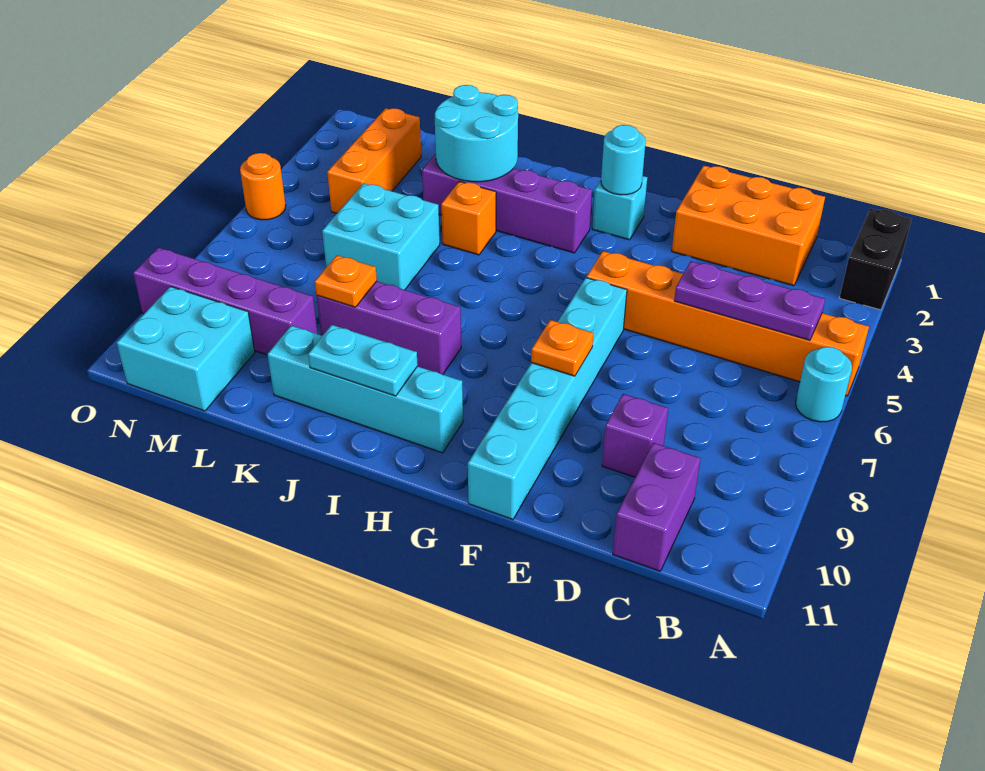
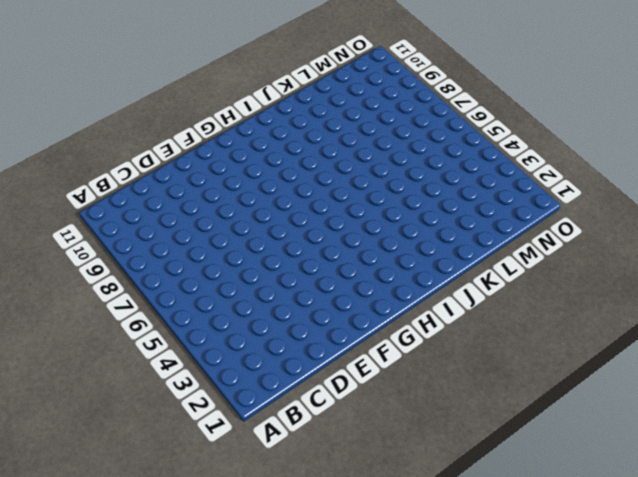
none -> black brick A1:A2 level 1
none -> orange brick A5:F5 level 1
none -> cyan round brick A6 level 1

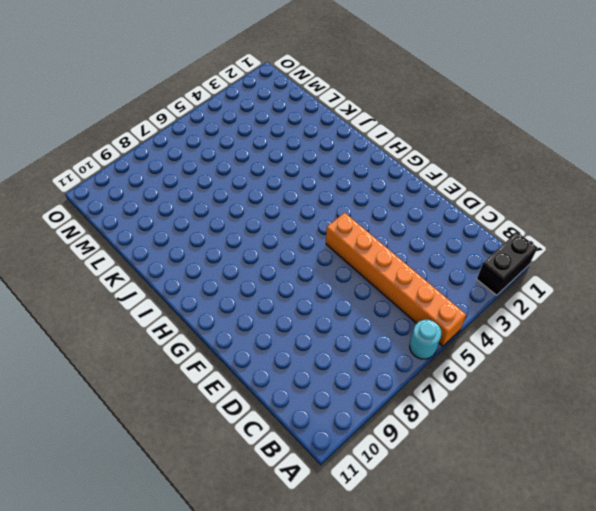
none -> orange brick C1:E2 level 1
none -> purple brick C10:C11 level 1
none -> purple brick D9 level 1

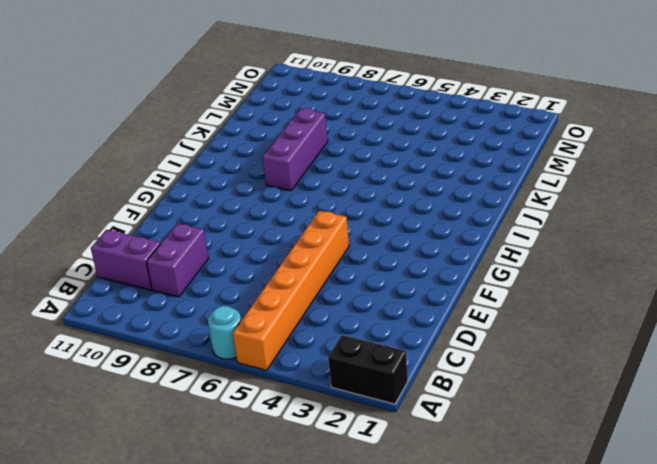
purple brick C9:D9 level 1 -> purple brick D9 level 1
none -> orange brick C1:E2 level 1
none -> cyan brick F6:F11 level 1
none -> cyan brick G2 level 1

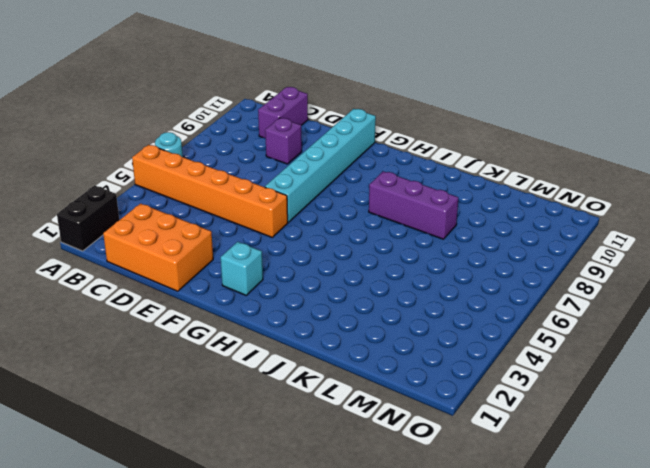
none -> purple brick H3:K3 level 1
none -> cyan brick H10:K10 level 1
none -> orange brick J4 level 1

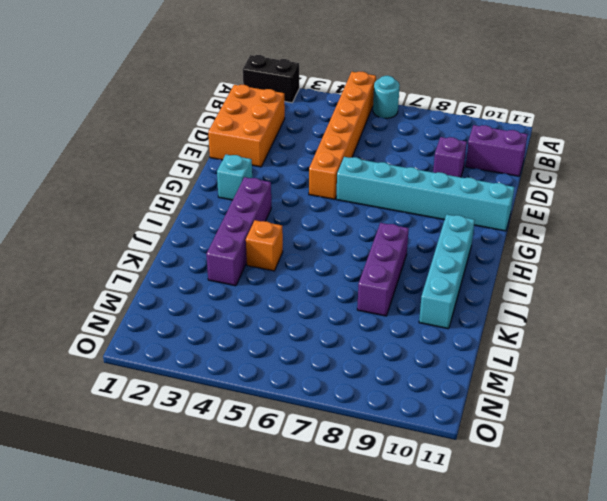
none -> cyan brick K5:L6 level 1
none -> purple brick L9:O9 level 1
none -> orange brick M2:M4 level 1

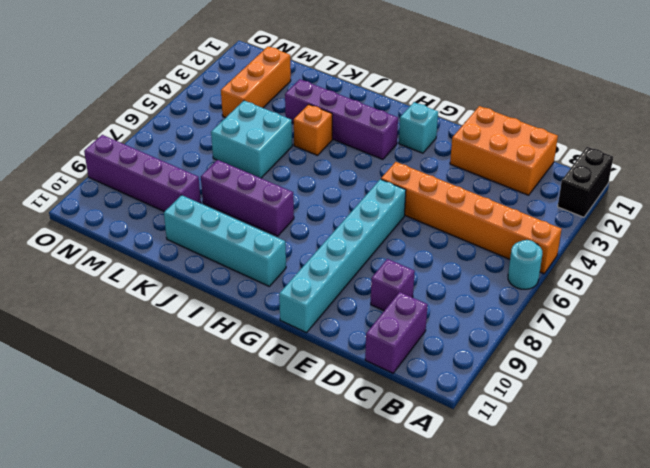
none -> cyan brick M10:N11 level 1
none -> orange round brick O5 level 1
none -> purple plate B5:D5 level 2

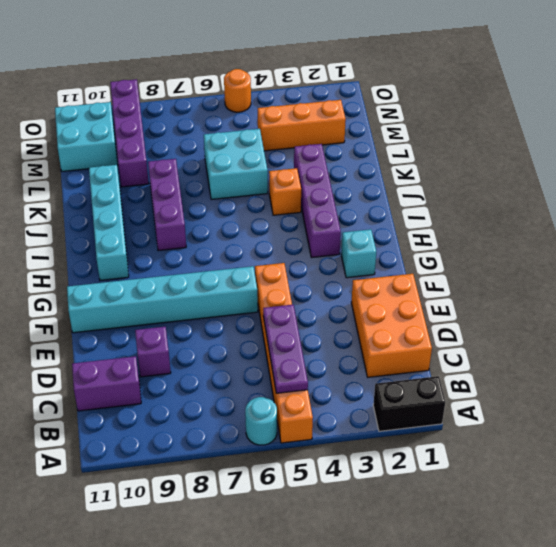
none -> orange plate F8 level 2
none -> cyan round brick G2 level 2
none -> cyan plate I10:J10 level 2

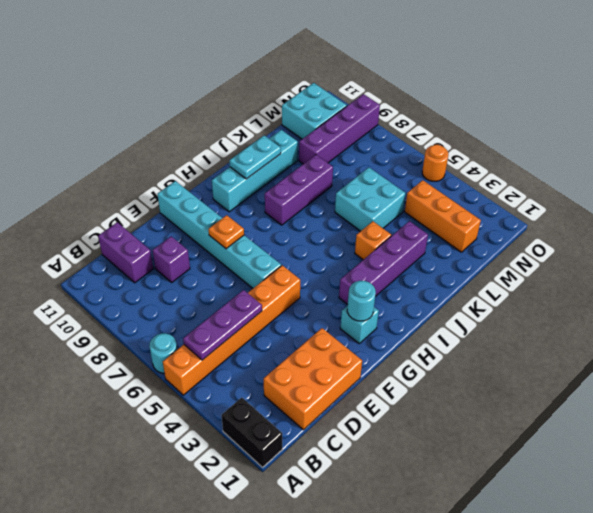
none -> cyan round brick J2:K3 level 2
none -> orange plate K8 level 2

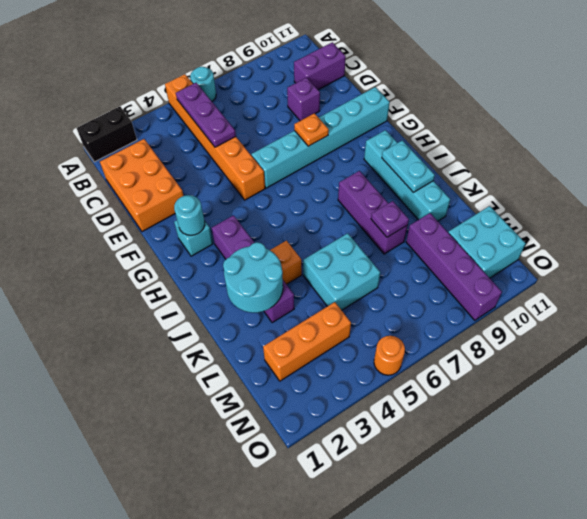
purple plate K8 level 2 -> orange plate K8 level 2

